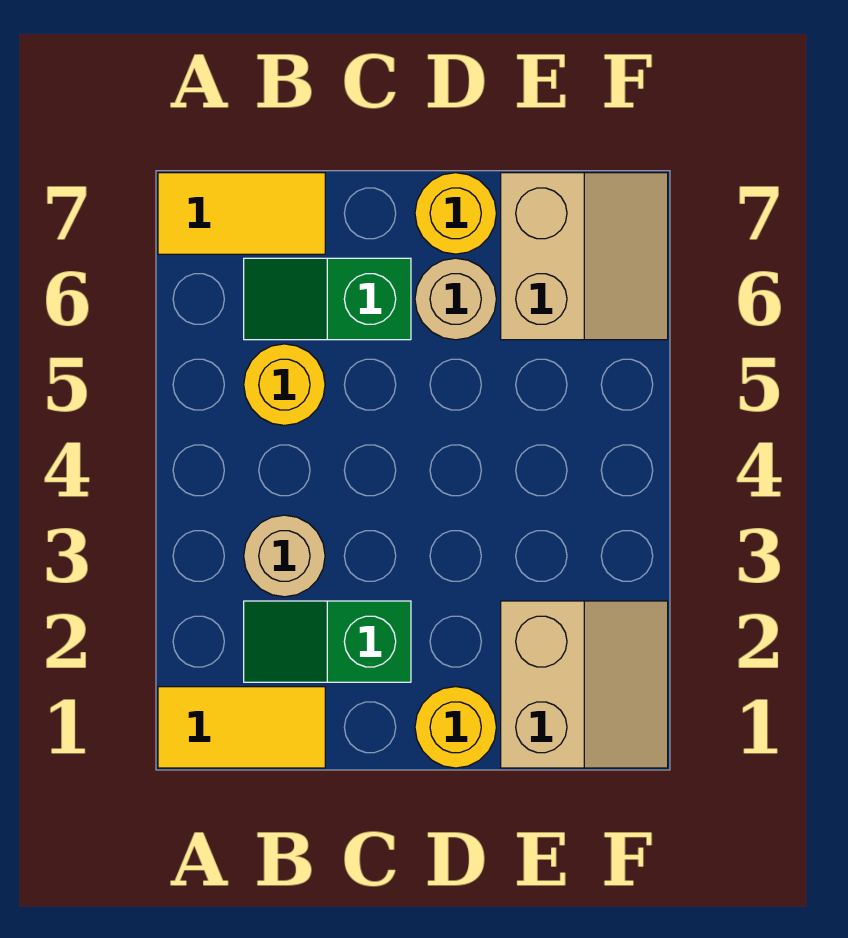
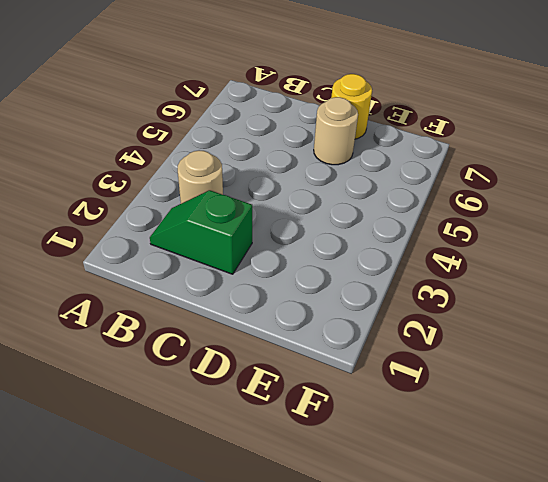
none -> yellow tile A1:B1 level 1
none -> yellow tile A7:B7 level 1

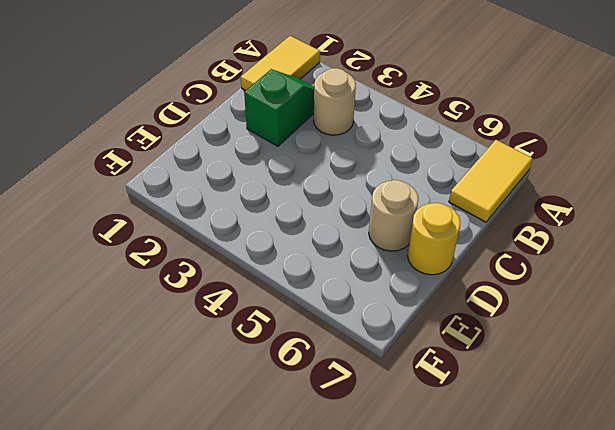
none -> yellow round brick B5 level 1
none -> green slope B6:C6 level 1 top C

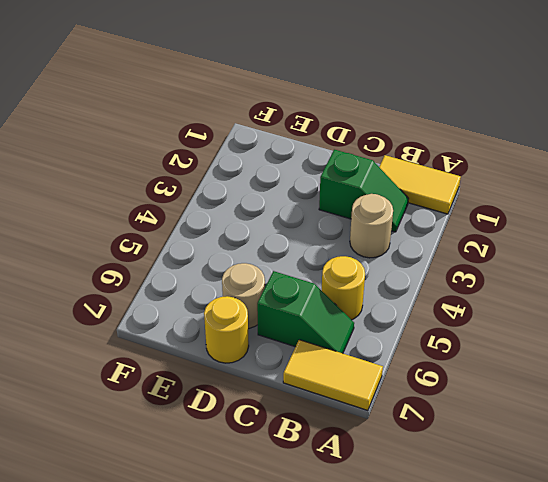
none -> yellow round brick D1 level 1
none -> tan slope E1:F2 level 1 top E

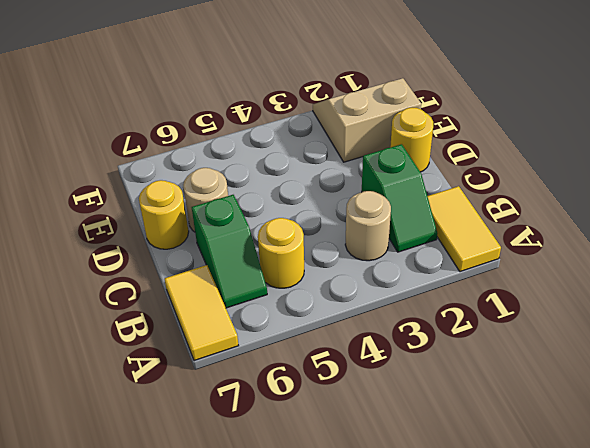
none -> tan slope E6:F7 level 1 top E

